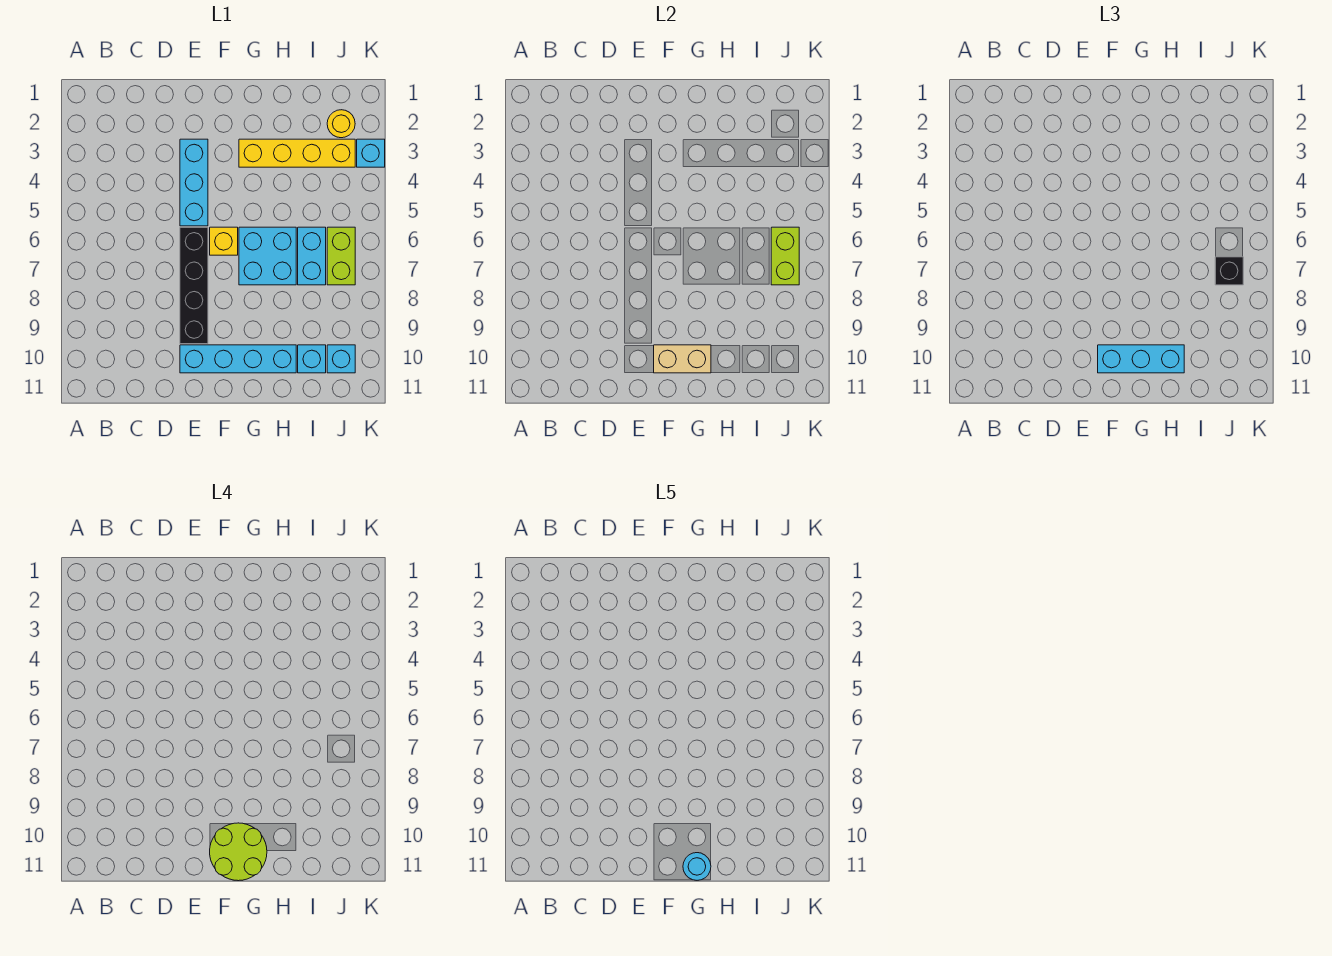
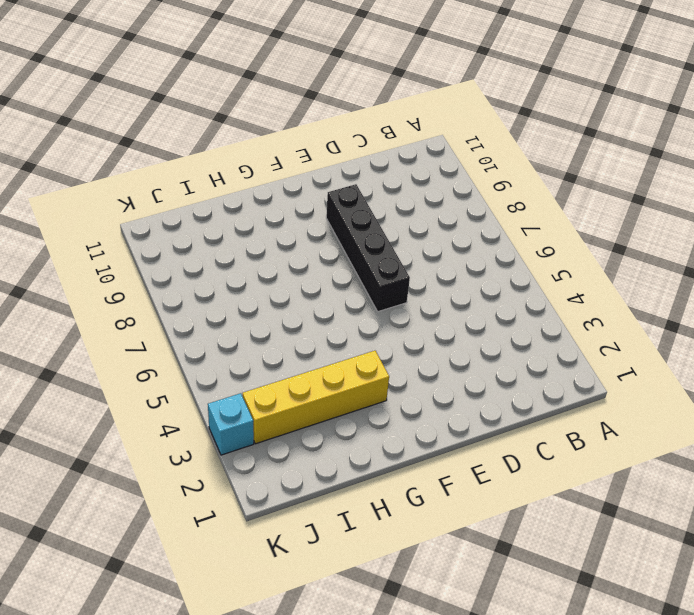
none -> cyan brick E3:E5 level 1
none -> cyan brick E10:H10 level 1
none -> yellow brick F6 level 1

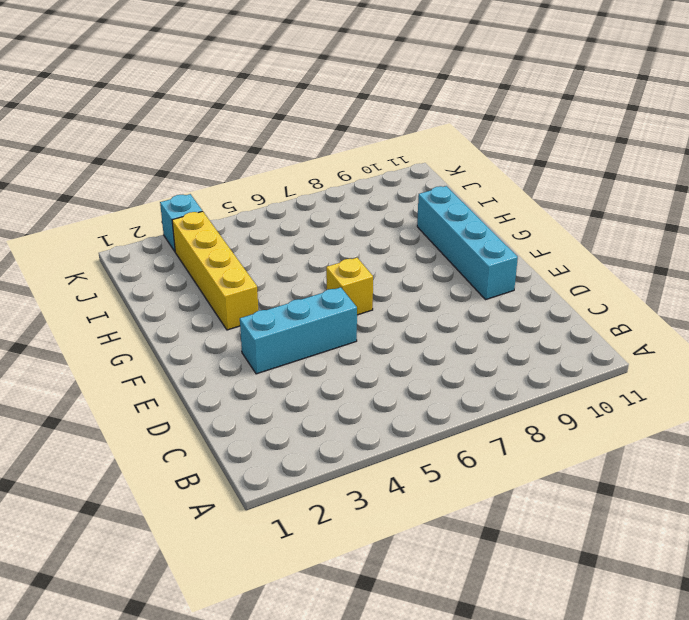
none -> black brick E6:E9 level 1
none -> cyan brick G6:H7 level 1
none -> cyan brick I6:I7 level 1

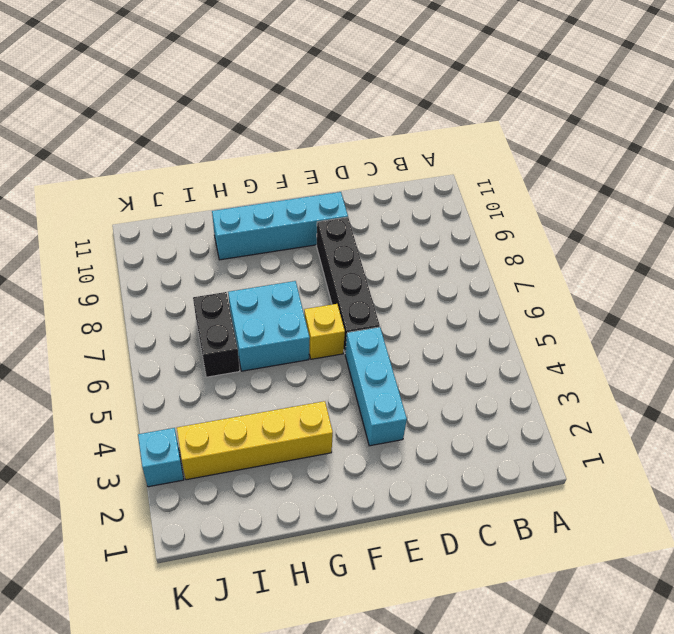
black brick I6:I7 level 1 -> cyan brick I6:I7 level 1
none -> cyan brick I10 level 1
none -> yellow round brick J2 level 1
none -> lime brick J6:J7 level 1

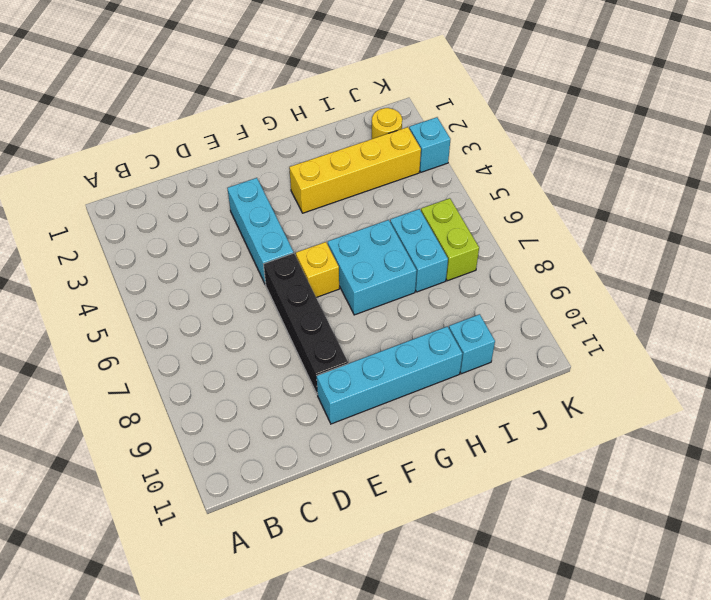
none -> cyan brick J10 level 1
none -> tan brick F10:G10 level 2
none -> lime brick J6:J7 level 2

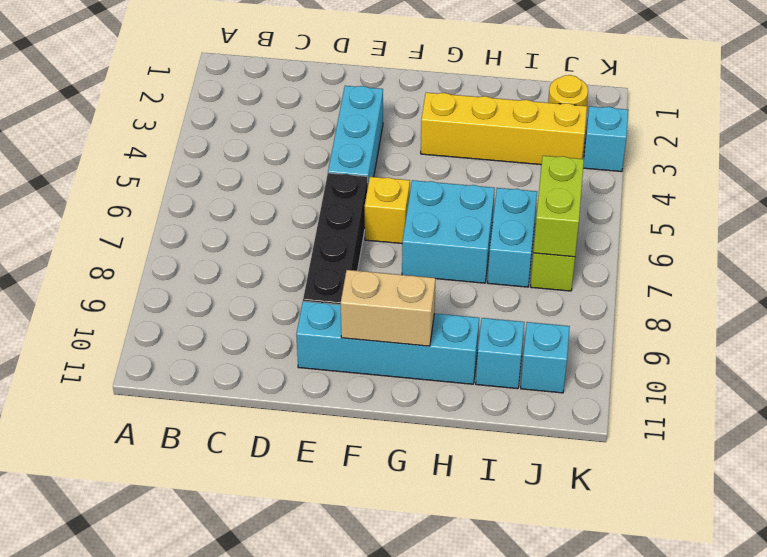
none -> cyan brick F10:H10 level 3
none -> black brick J7 level 3
none -> lime round brick F10:G11 level 4

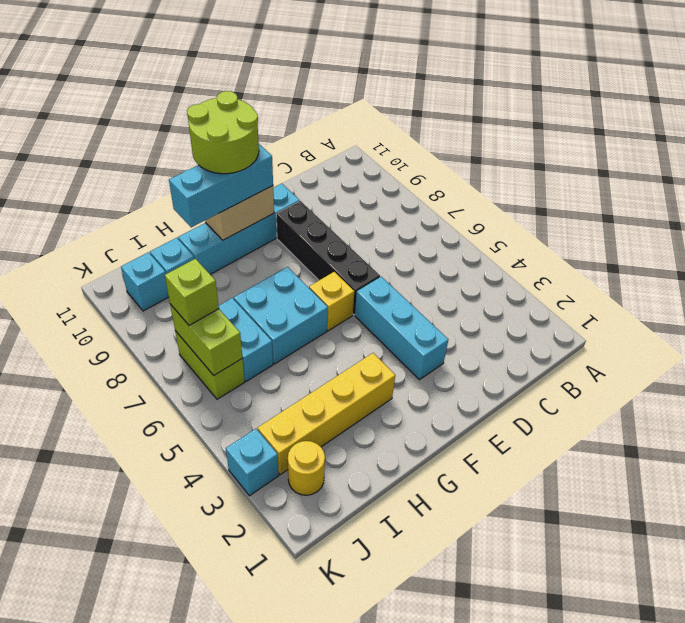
lime brick J7 level 3 -> black brick J7 level 3
none -> cyan round brick G11 level 5

